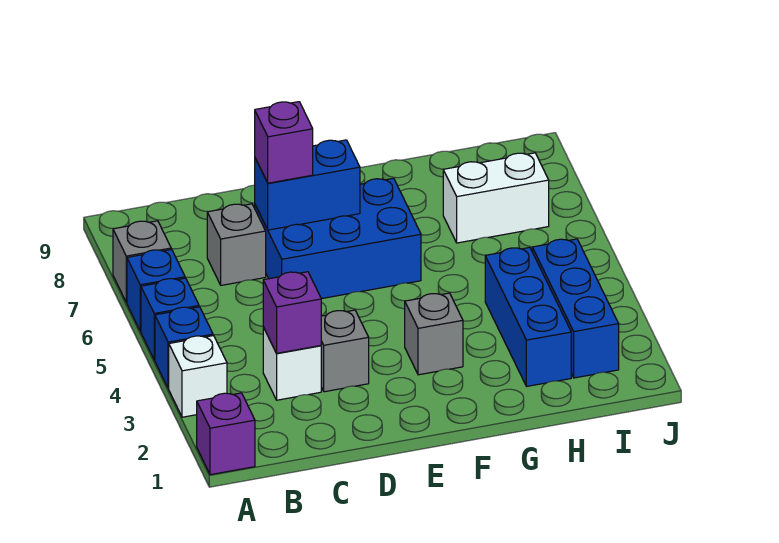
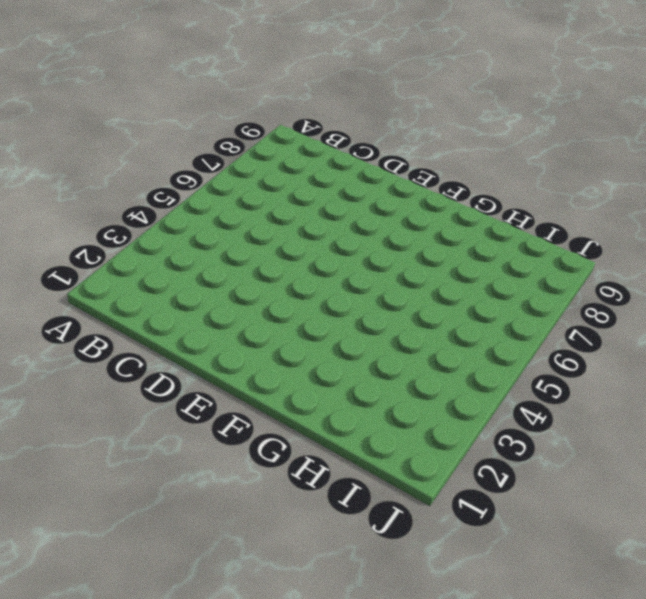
none -> purple brick A1 level 1
none -> white brick A3 level 1
none -> blue brick A4 level 1

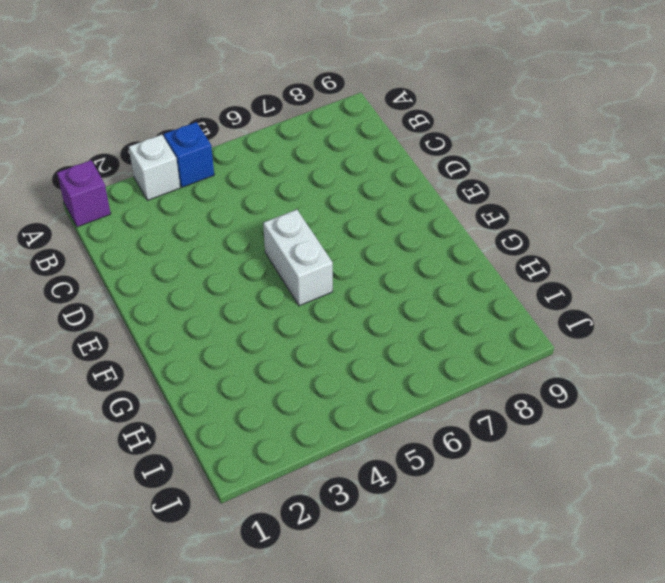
white brick E5:F5 level 1 -> white brick H7:I7 level 1
none -> blue brick A5 level 1
none -> blue brick A6 level 1
none -> grey brick A7 level 1

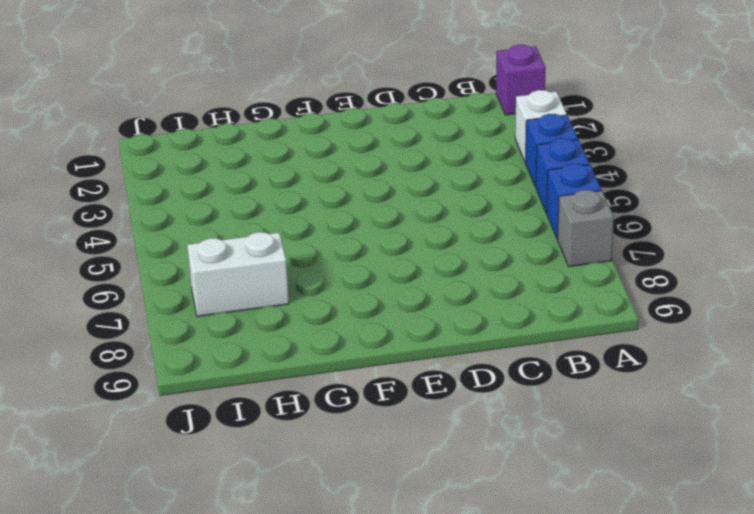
none -> white brick C3 level 1
none -> grey brick C7 level 1
none -> grey brick D3 level 1

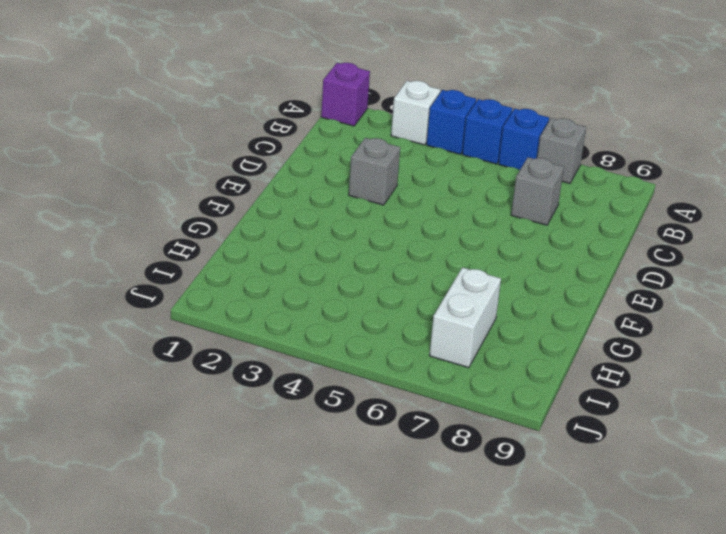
none -> white brick C3 level 1
none -> blue brick D6:F7 level 1
none -> grey brick F3 level 1

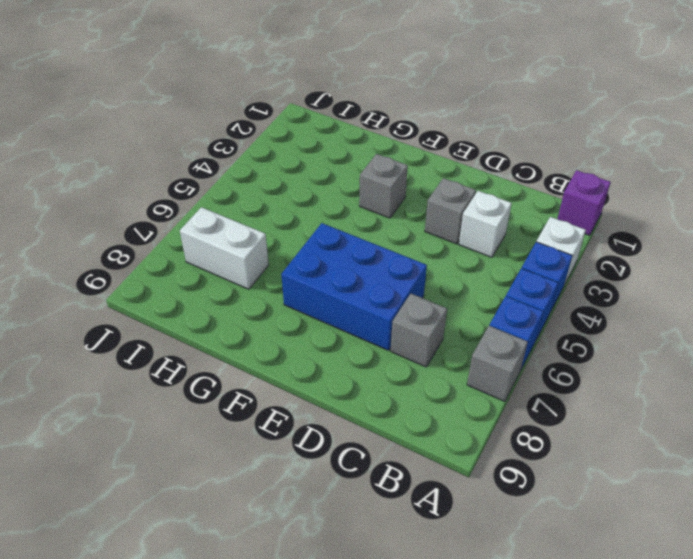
none -> blue brick H2:H4 level 1
none -> blue brick I2:I4 level 1
none -> purple brick C3 level 2

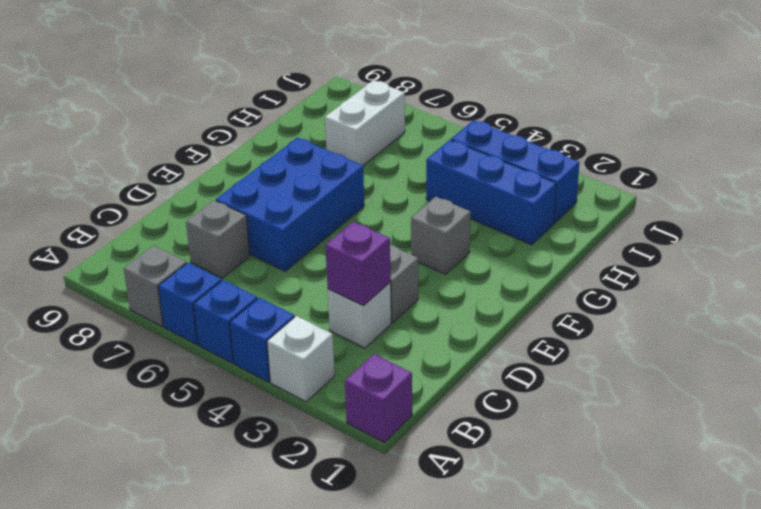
none -> blue brick D7:E7 level 2
none -> purple brick D7 level 3

